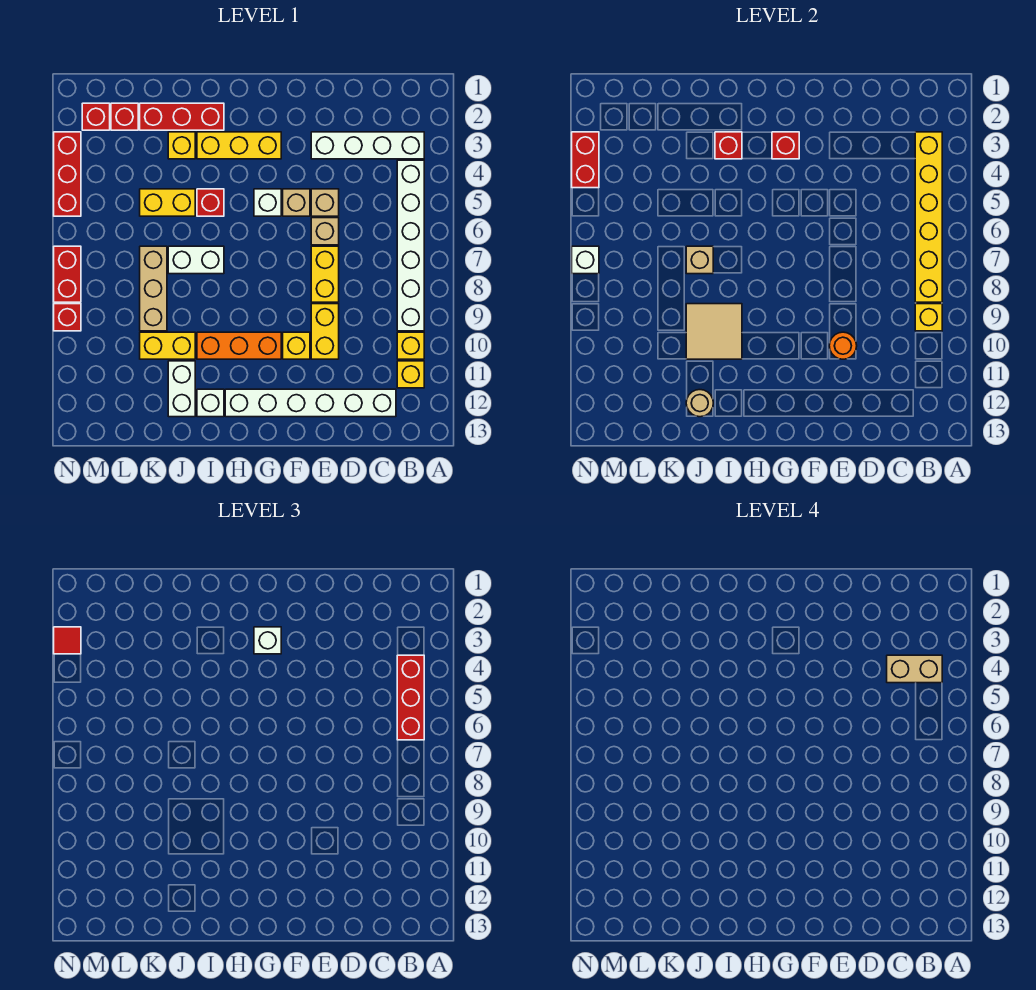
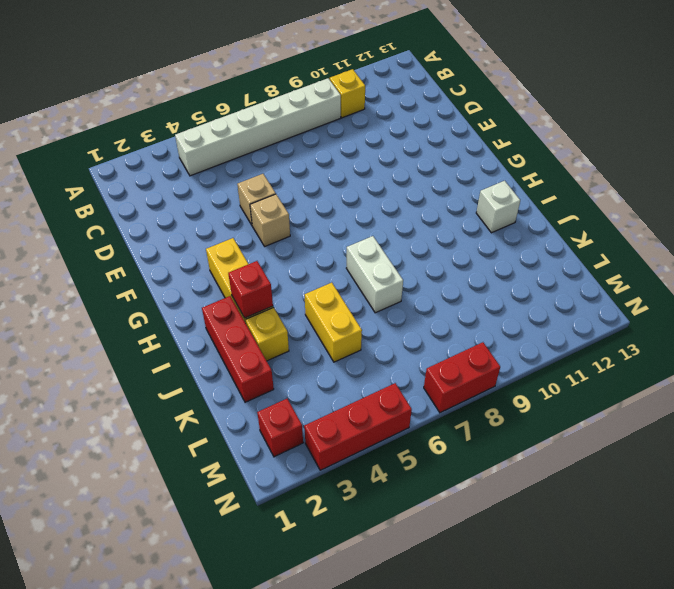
none -> white brick B3:E3 level 1
none -> yellow brick B11 level 1
none -> white brick C12:H12 level 1
none -> tan brick E6 level 1

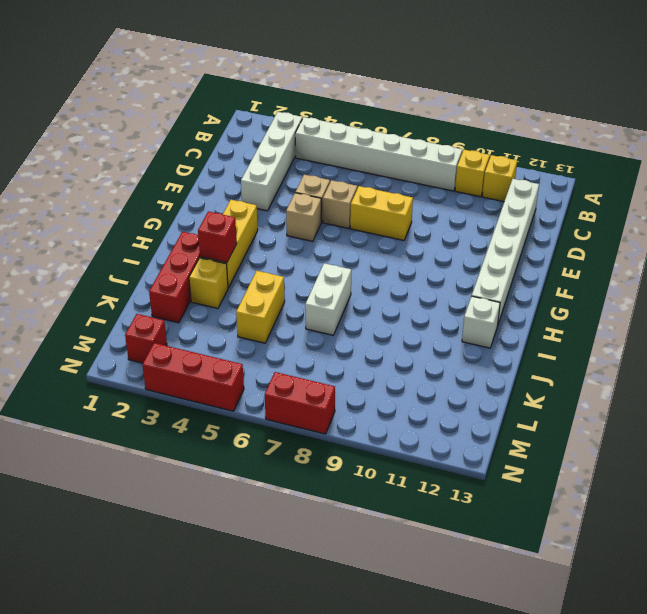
none -> yellow brick E9:E10 level 1
none -> yellow brick F10 level 1
none -> white brick G5 level 1
none -> orange brick G10:I10 level 1

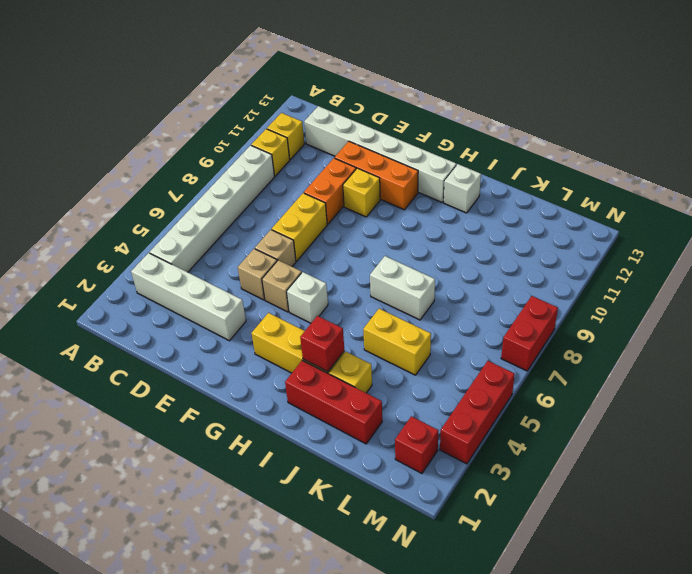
orange brick E9:E10 level 1 -> yellow brick E9:E10 level 1
orange brick E11:G11 level 1 -> orange brick G10:I10 level 1
none -> red brick I5 level 1
none -> yellow brick J10:K10 level 1
none -> white brick J11:J12 level 1
none -> tan brick K7:K9 level 1

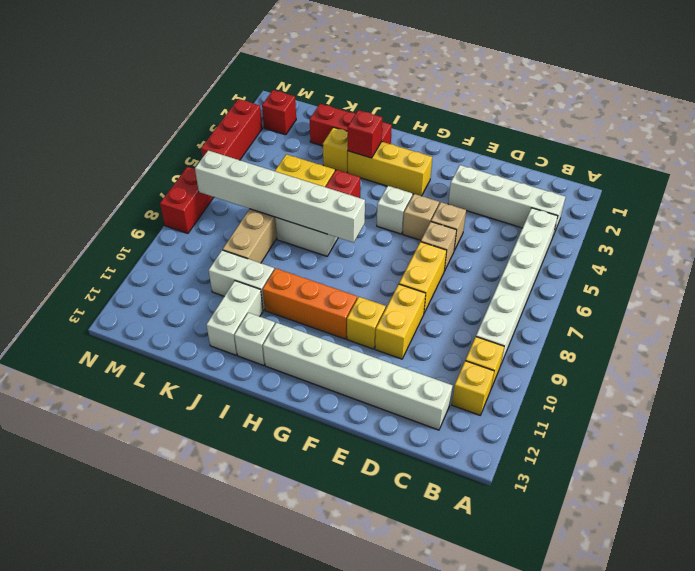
white brick H7:M7 level 2 -> tan brick J7 level 2
white brick J10:K10 level 1 -> yellow brick J10:K10 level 1
none -> red brick L2 level 1
none -> red brick N9 level 1
none -> yellow brick B3:B8 level 2
none -> yellow brick B9 level 2

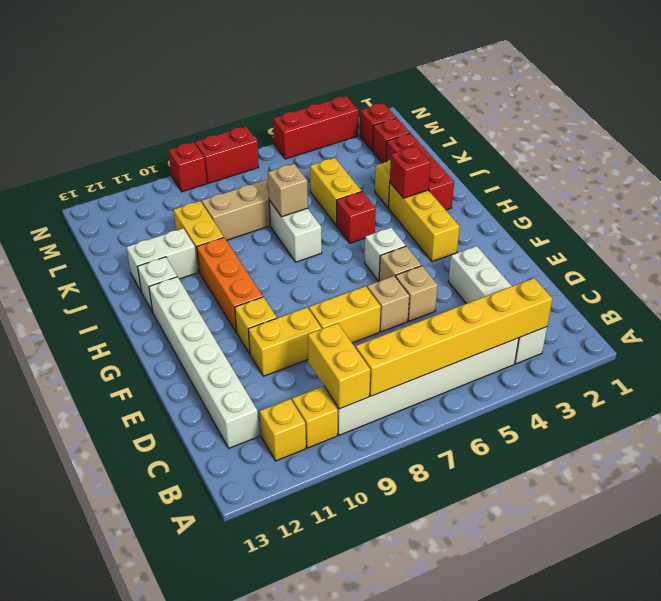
yellow brick B9:C9 level 2 -> yellow brick B9 level 2
none -> orange round brick E10 level 2
none -> red brick G3 level 2
none -> tan tile I9:J10 level 2
none -> tan round brick J12 level 2

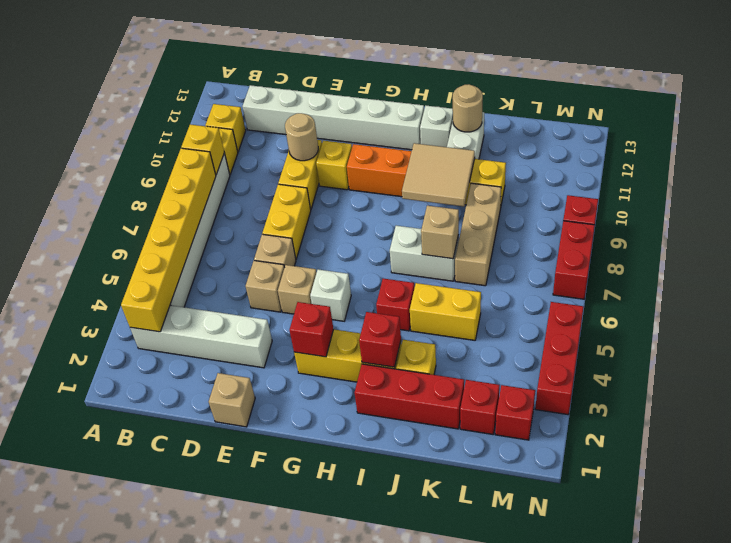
tan brick E1 level 1 -> none
tan round brick E10 level 2 -> orange round brick E10 level 2
none -> red brick N3:N4 level 2
none -> white brick N7 level 2
none -> red brick B4:B6 level 3
none -> white brick G3 level 3

